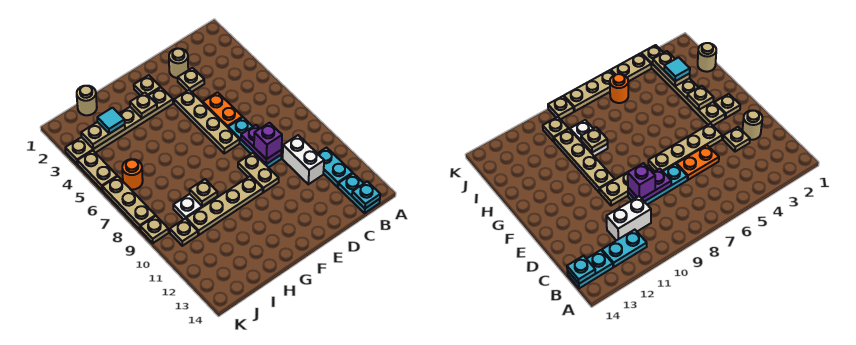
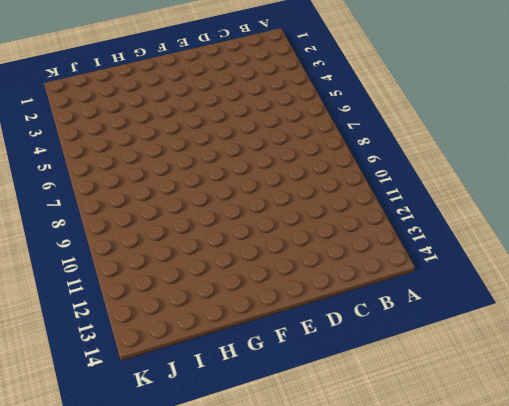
none -> cyan plate B11:B12 level 1
none -> cyan plate B13:B14 level 1
none -> white brick C10:C11 level 1

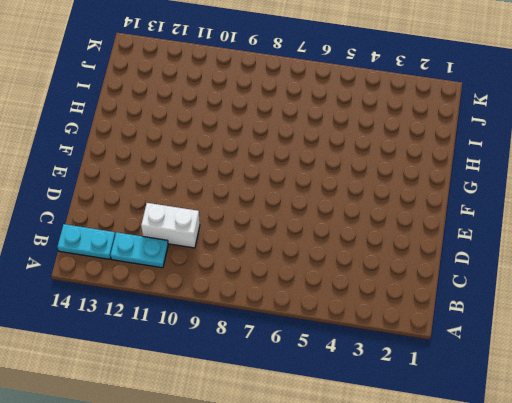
none -> tan round brick D2 level 1
none -> tan plate D3 level 1
none -> orange plate D5:D6 level 1

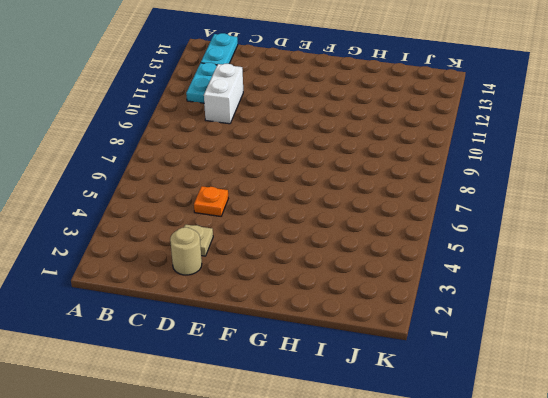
orange plate D5 level 1 -> orange plate D5:D6 level 1
none -> cyan plate D7:D9 level 1
none -> tan plate E4:E7 level 1
none -> tan plate E9:E10 level 1

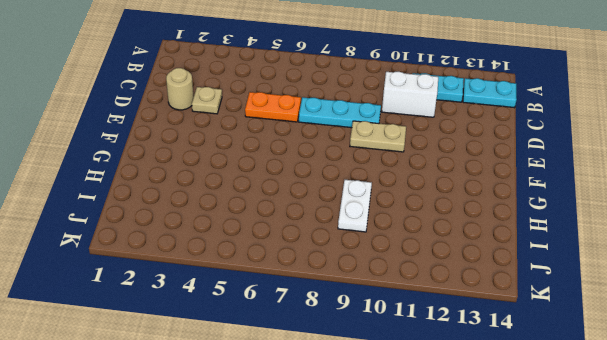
none -> tan plate E4:E7 level 1
none -> tan plate F2 level 1
none -> tan plate F3:K3 level 1

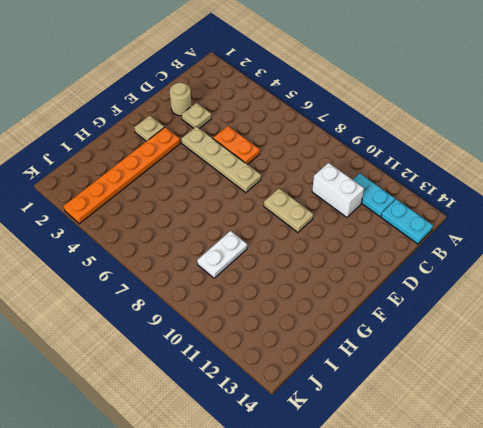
orange plate F3:K3 level 1 -> tan plate F3:K3 level 1
none -> cyan plate D7:D9 level 1
none -> tan plate F10:I10 level 1
none -> tan round brick I1 level 1

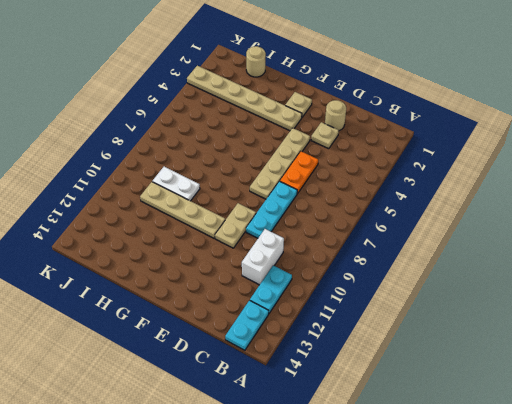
none -> orange round brick J6 level 1
none -> tan plate J10 level 1
none -> tan plate K4:K5 level 1

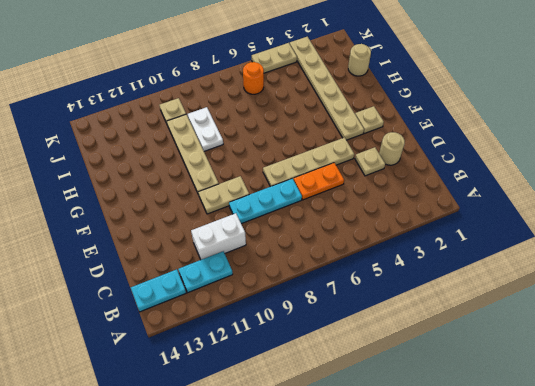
none -> tan plate K6:K8 level 1
none -> tan plate K9 level 1
none -> cyan plate B14 level 2

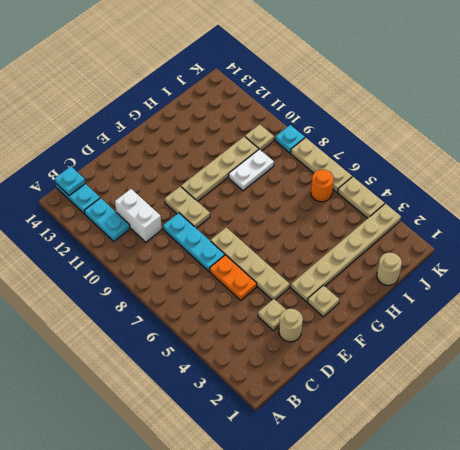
cyan plate K9 level 1 -> tan plate K9 level 1
none -> purple plate D8:D9 level 2
none -> tan plate G3 level 2
none -> tan plate H9 level 2

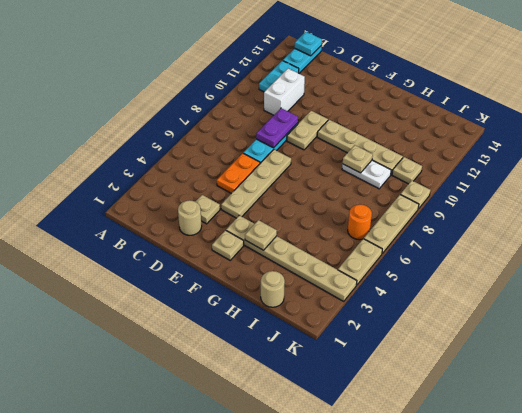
none -> tan plate I3:J3 level 2
none -> purple brick D9 level 3
none -> cyan tile I3 level 3

